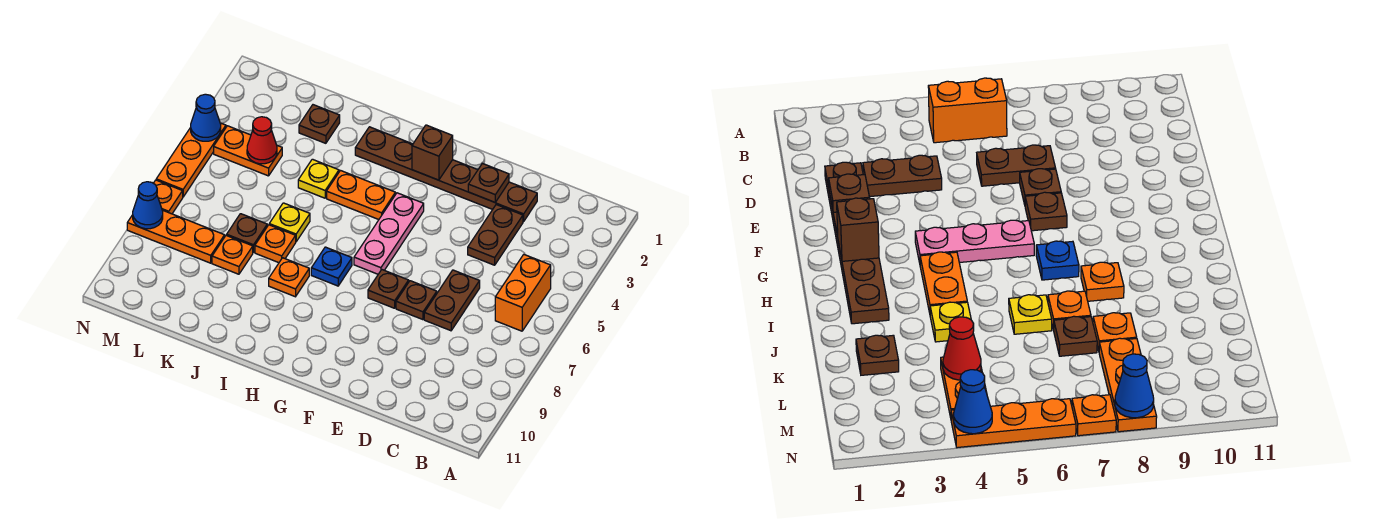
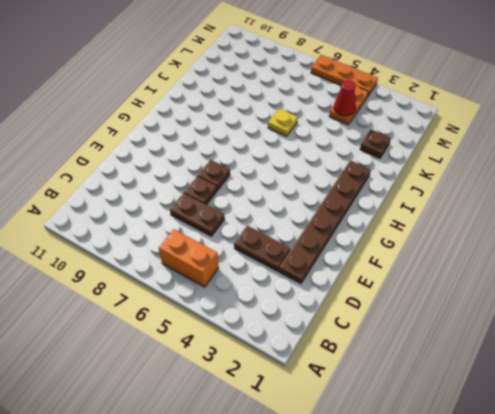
none -> pink plate G4:G6 level 1
none -> orange plate H4:I4 level 1
none -> blue plate H7 level 1

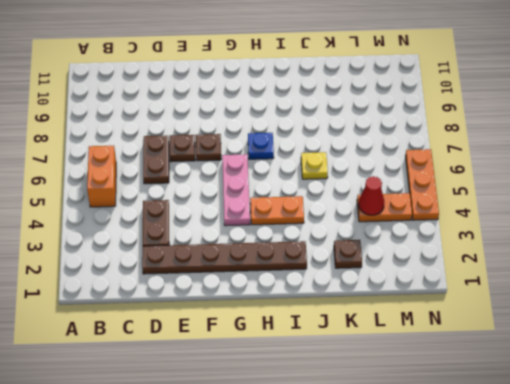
none -> orange plate I8 level 1
none -> yellow plate J4 level 1
none -> orange plate J7 level 1

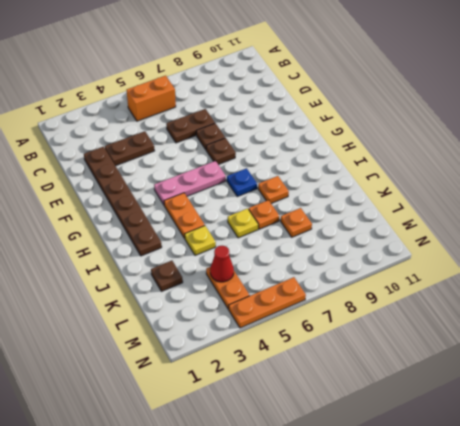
none -> brown plate K7 level 1
none -> orange plate L8:N8 level 1
none -> orange plate N7 level 1

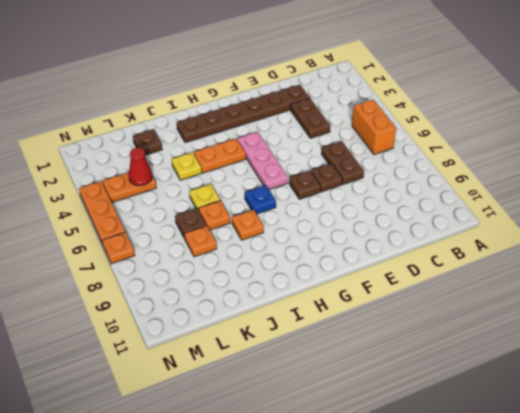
none -> orange plate L8:N8 level 1
none -> brown plate E2 level 2
none -> brown brick G2 level 2

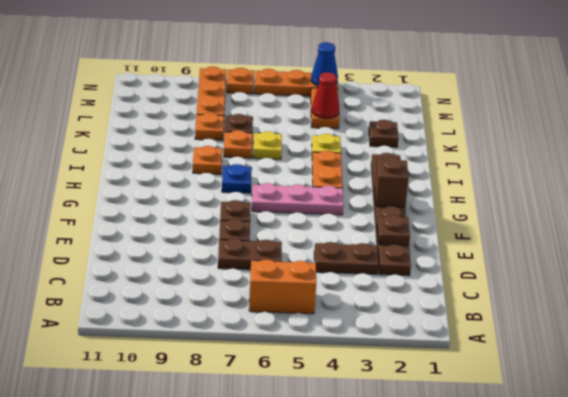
none -> blue cone N8 level 2

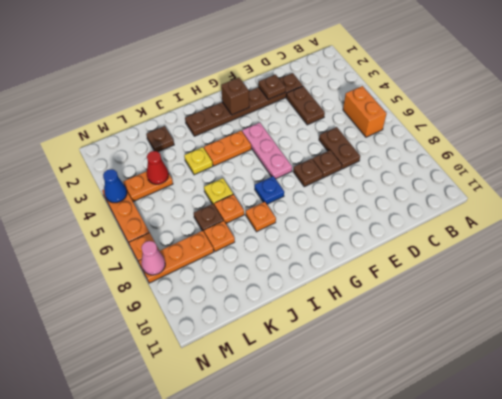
pink cone N8 level 2 -> blue cone N8 level 2

